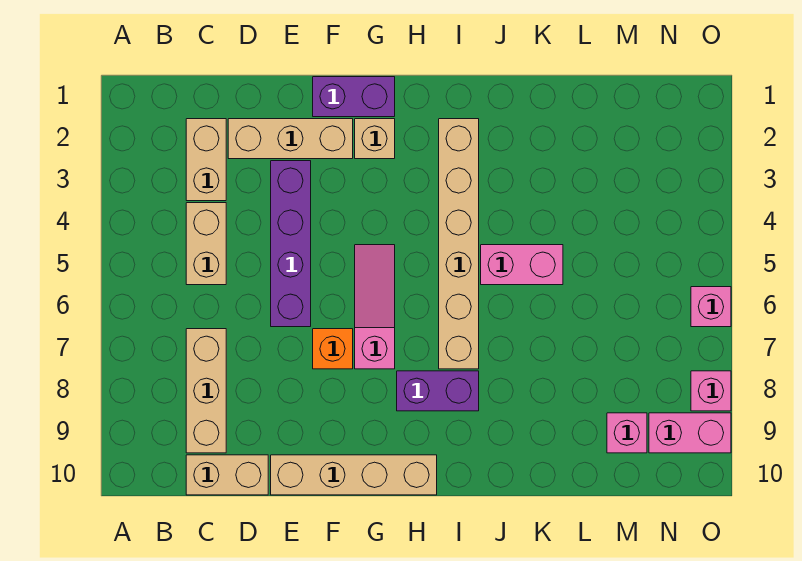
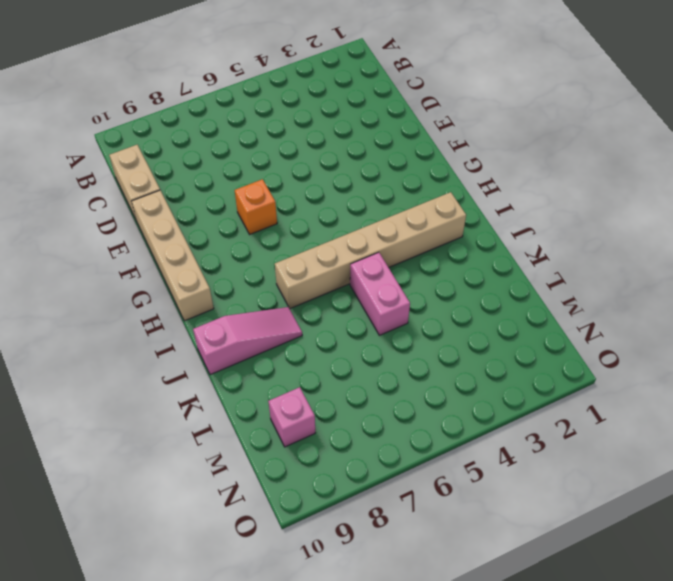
pink slope J8:J10 level 1 top 10 -> pink slope G5:G7 level 1 top 7
none -> tan brick C2:C3 level 1
none -> tan brick C4:C5 level 1
none -> tan brick C7:C9 level 1

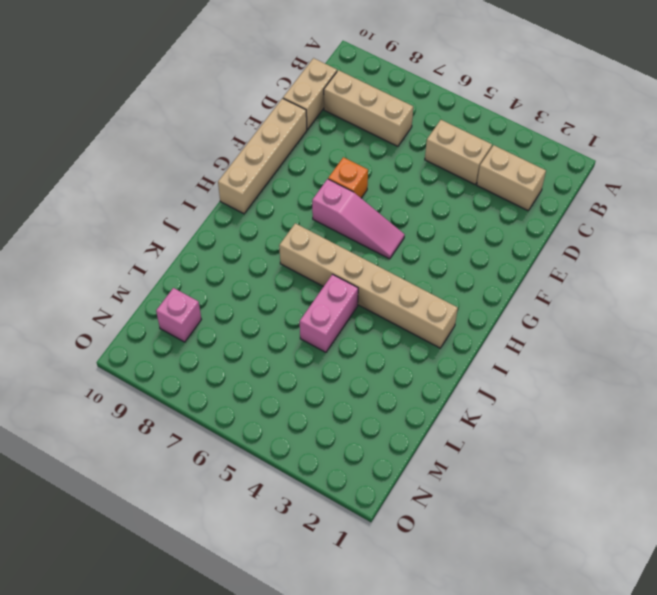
none -> tan brick D2:F2 level 1
none -> purple brick E3:E6 level 1
none -> purple brick F1:G1 level 1

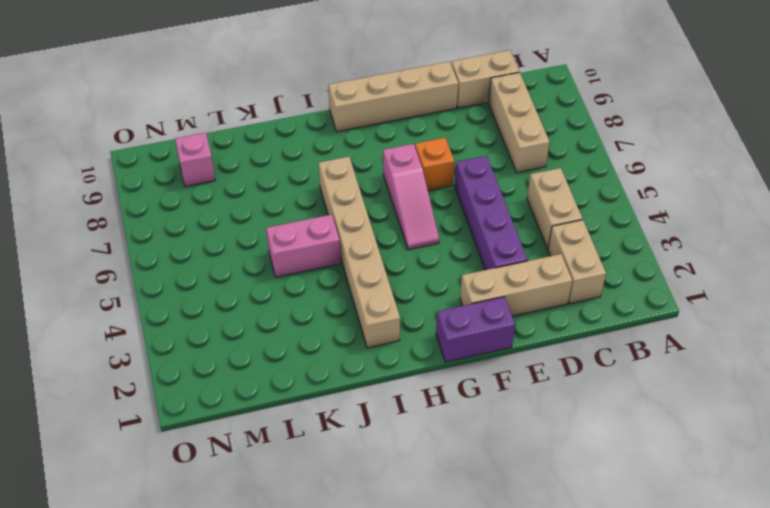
none -> tan brick G2 level 1
none -> purple brick H8:I8 level 1
none -> pink brick N9:O9 level 1

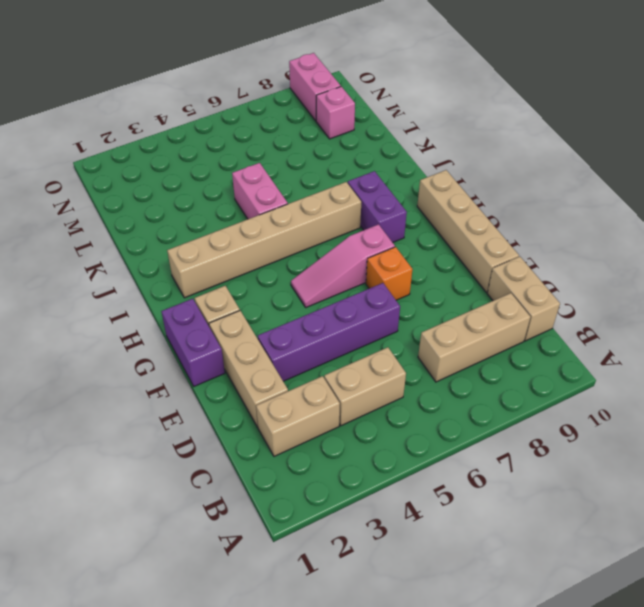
none -> pink brick O6 level 1
none -> pink brick O8 level 1

